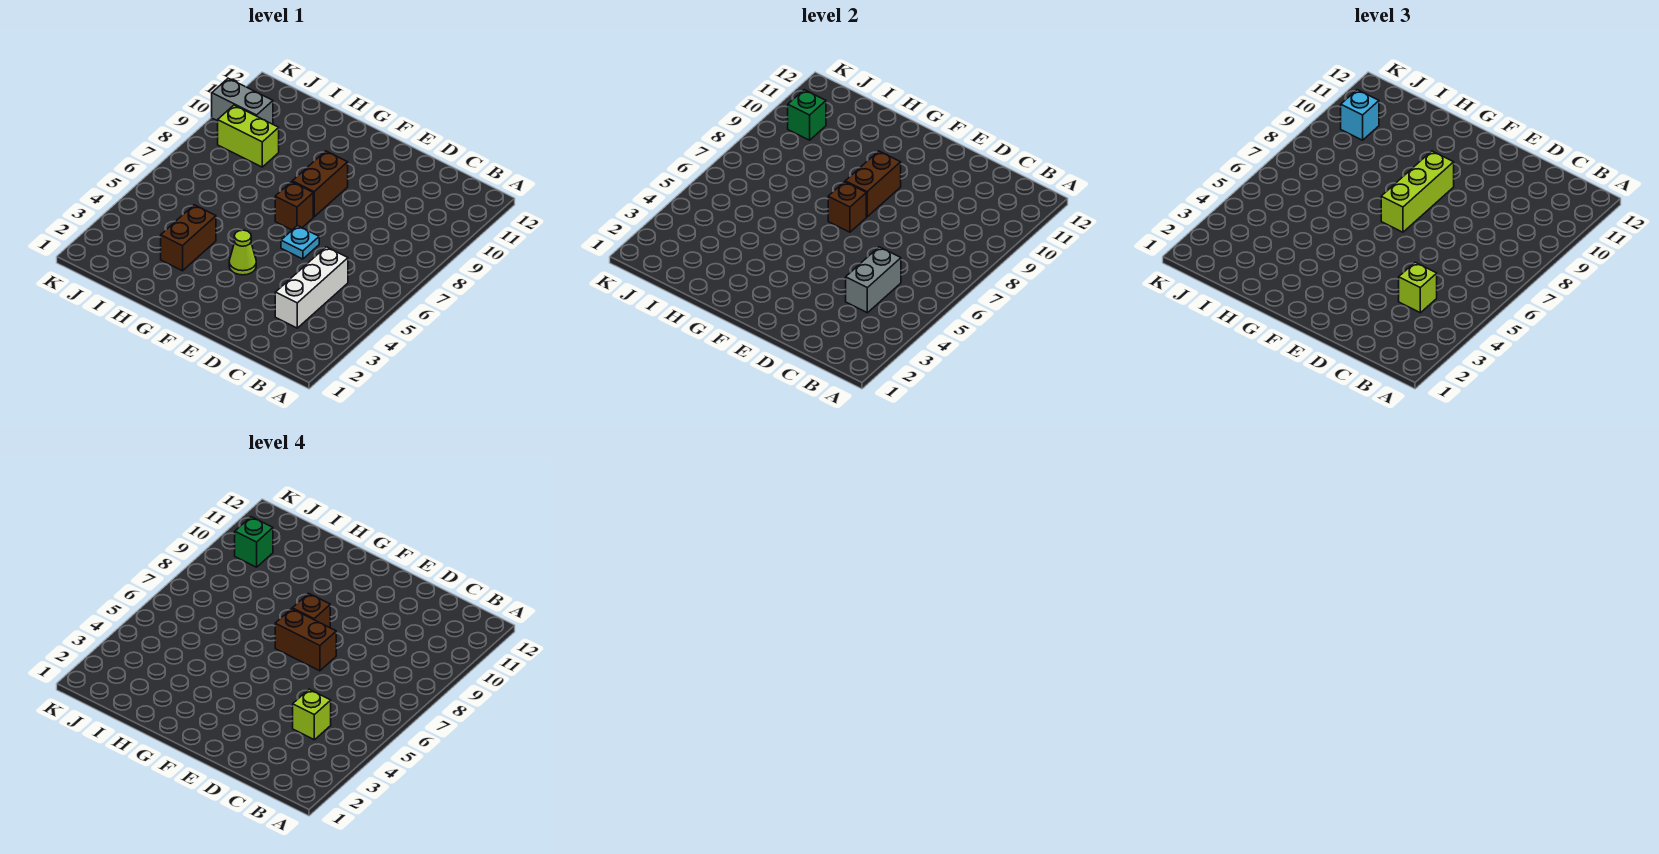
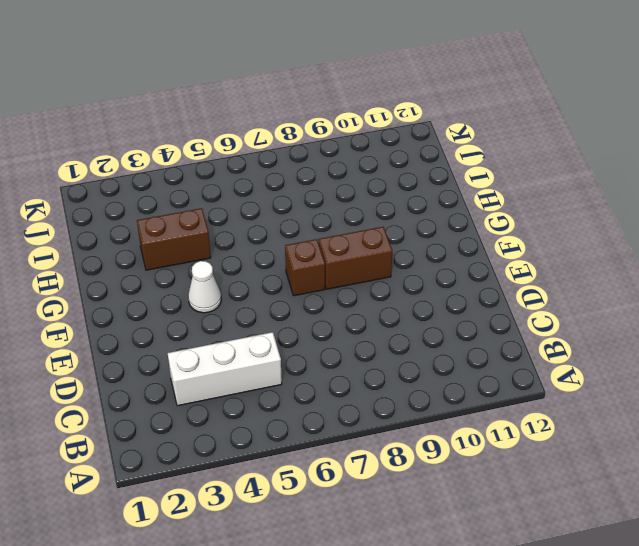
white cone F4 level 1 -> lime cone F4 level 1
none -> cyan plate E6 level 1
none -> lime brick I9:J9 level 1
none -> grey brick J10:K10 level 1

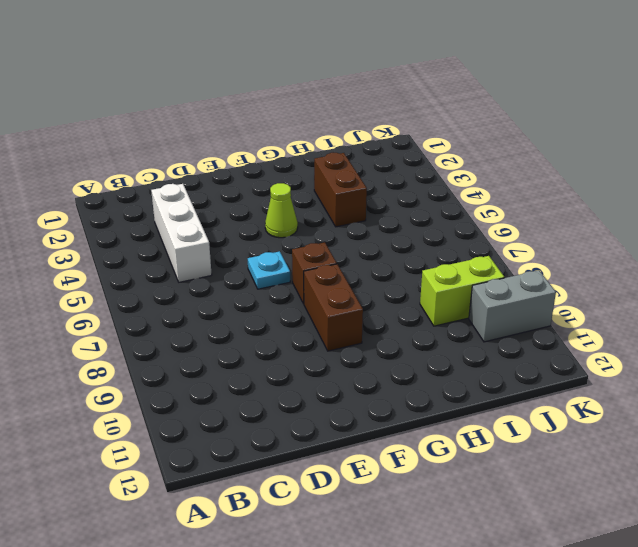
none -> grey brick C4:C5 level 2
none -> brown brick F7 level 2
none -> brown brick F8:F9 level 2

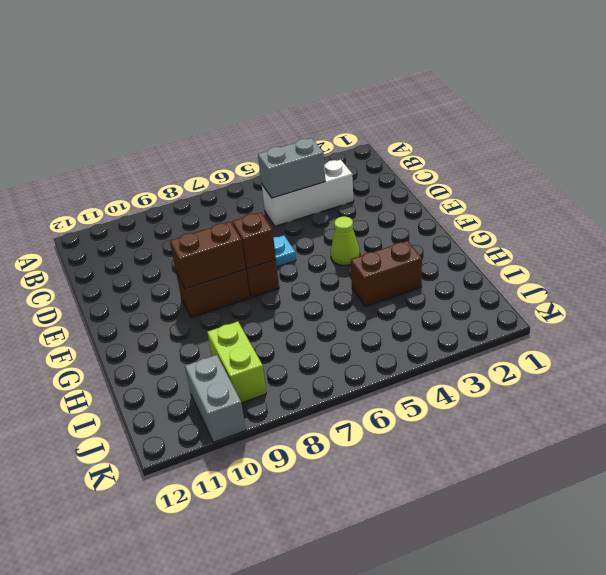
none -> green brick J10 level 2
none -> lime brick C4 level 3
none -> lime brick F7:F9 level 3

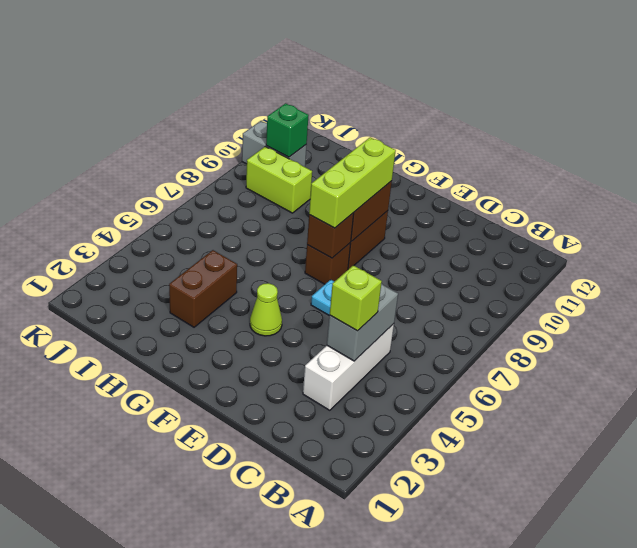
none -> cyan brick J10 level 3
none -> lime brick C4 level 4
none -> brown brick E7:F7 level 4

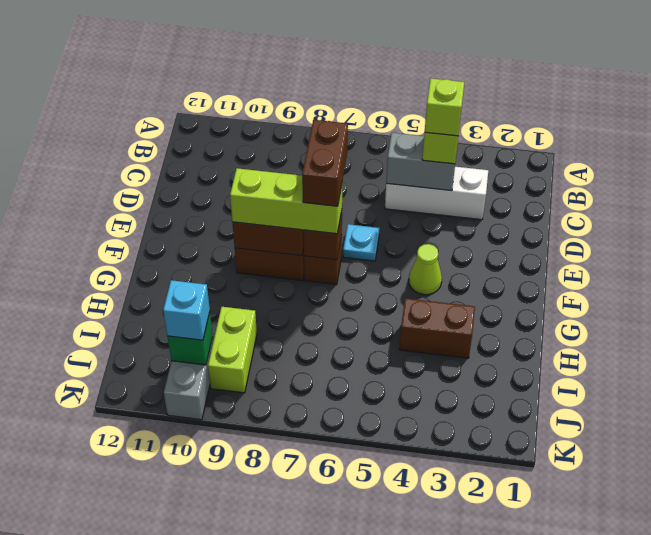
none -> brown brick F8 level 4
none -> green brick J10 level 4

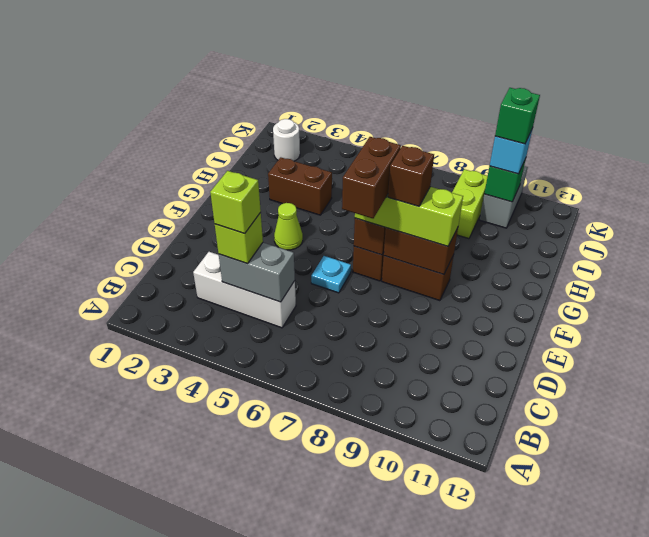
white round brick J2 level 1 -> none

